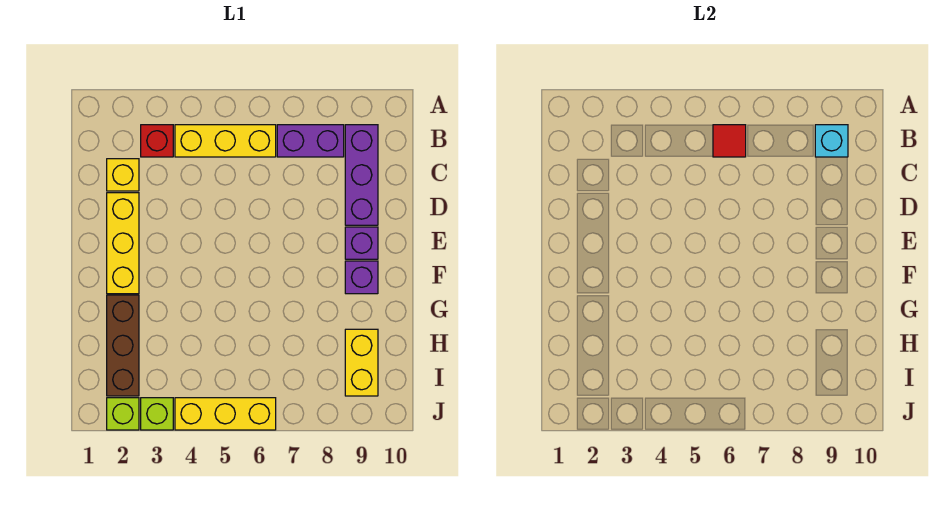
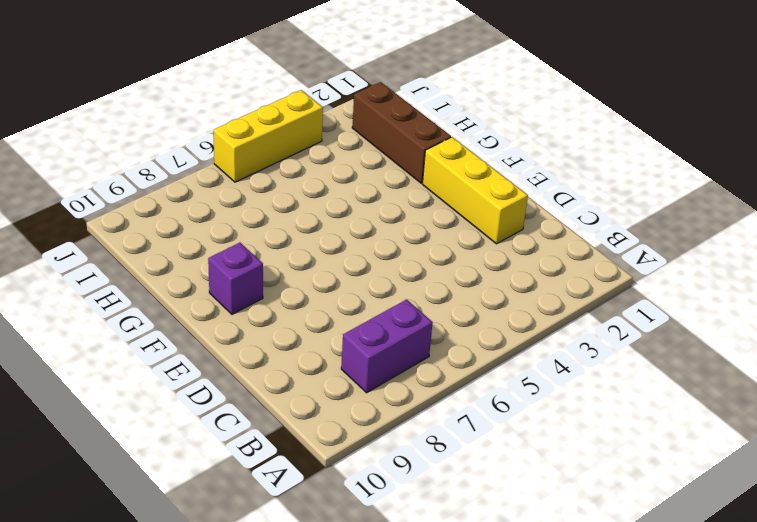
none -> red brick B3 level 1
none -> yellow brick B4:B6 level 1
none -> purple brick B9:D9 level 1

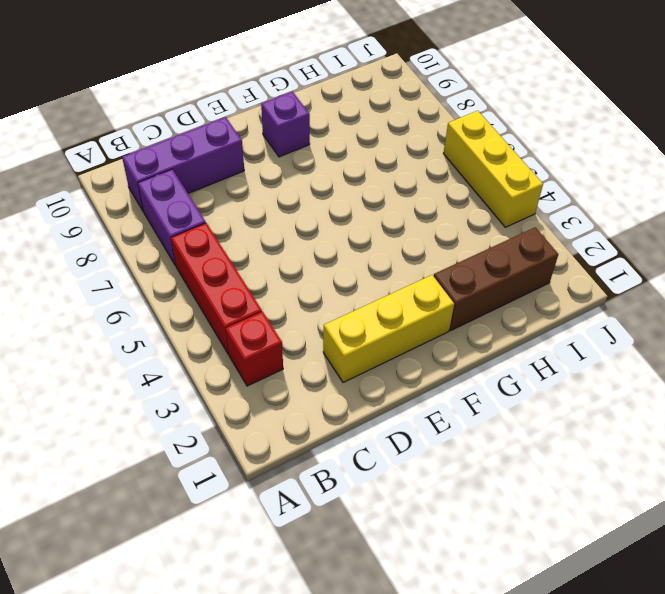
red brick B4:B6 level 1 -> yellow brick B4:B6 level 1
none -> yellow brick C2 level 1
none -> purple brick E9 level 1
none -> yellow brick H9:I9 level 1

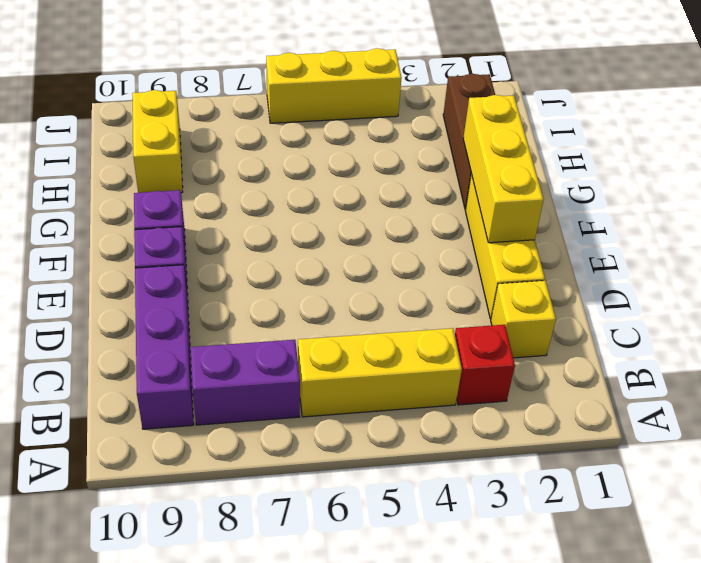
yellow brick E2:G2 level 2 -> none
none -> lime brick J2 level 1
none -> lime brick J3 level 1
none -> red tile B6 level 2

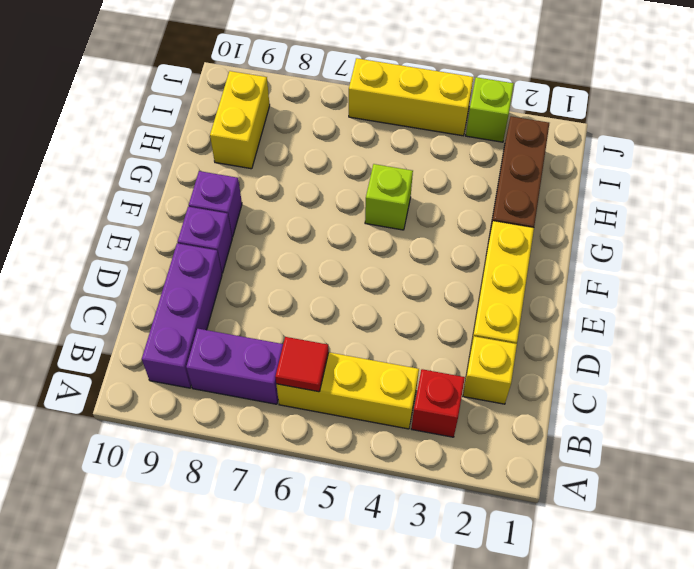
lime brick G5 level 1 -> lime brick J2 level 1
none -> cyan brick B9 level 2

